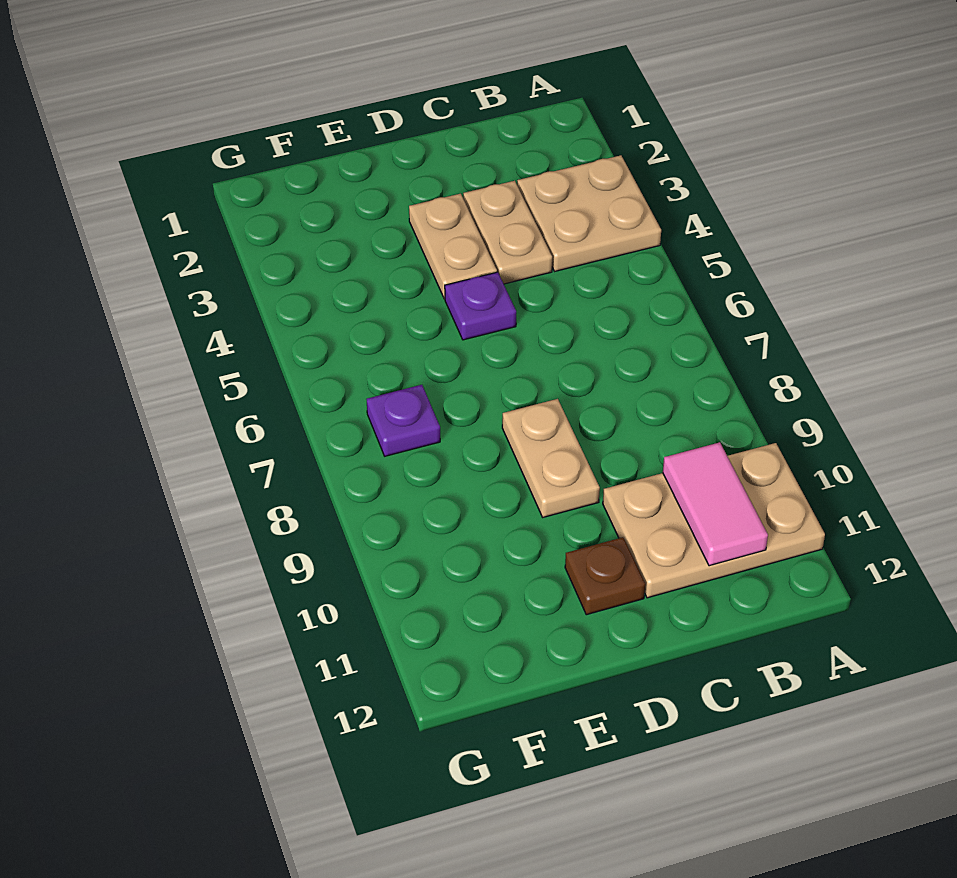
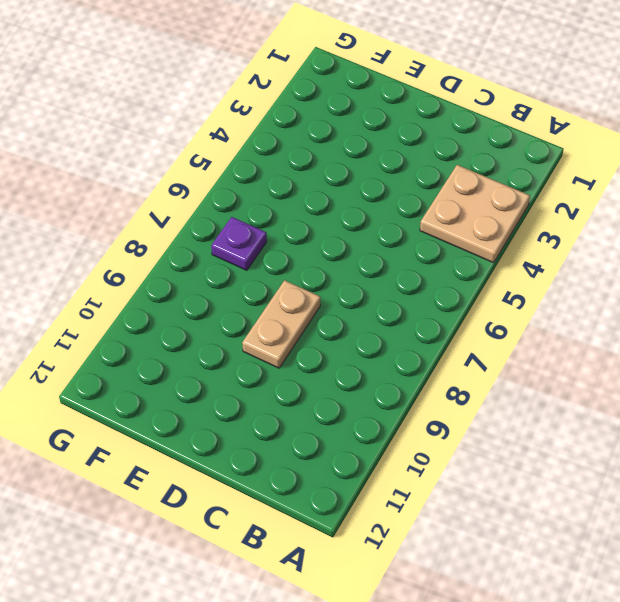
none -> tan plate A10:C11 level 1
none -> tan plate C3:C4 level 1

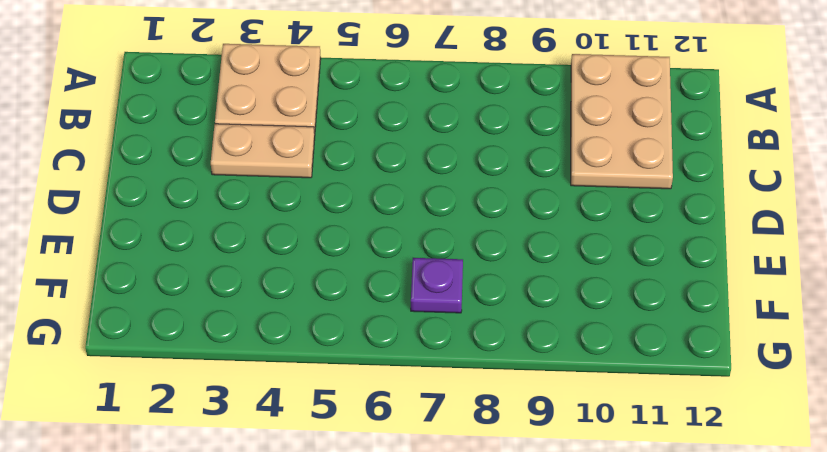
none -> tan plate D3:D4 level 1
none -> purple plate D5 level 1

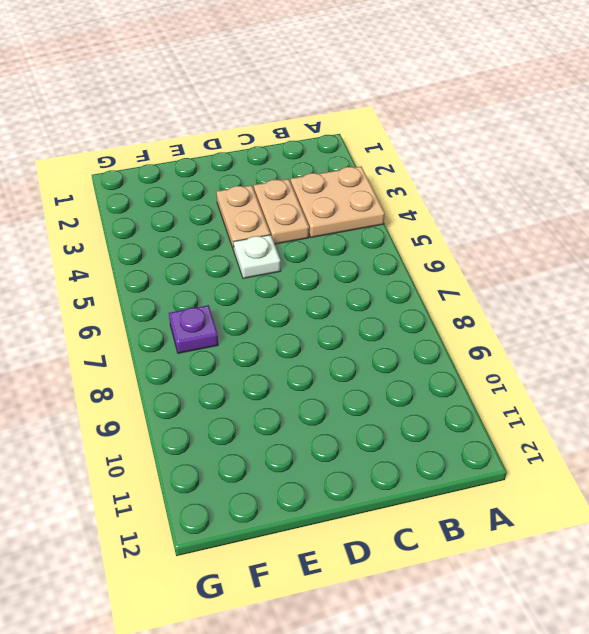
white plate D5 level 1 -> purple plate D5 level 1
none -> tan plate A10:C11 level 1
none -> tan plate D8:D9 level 1

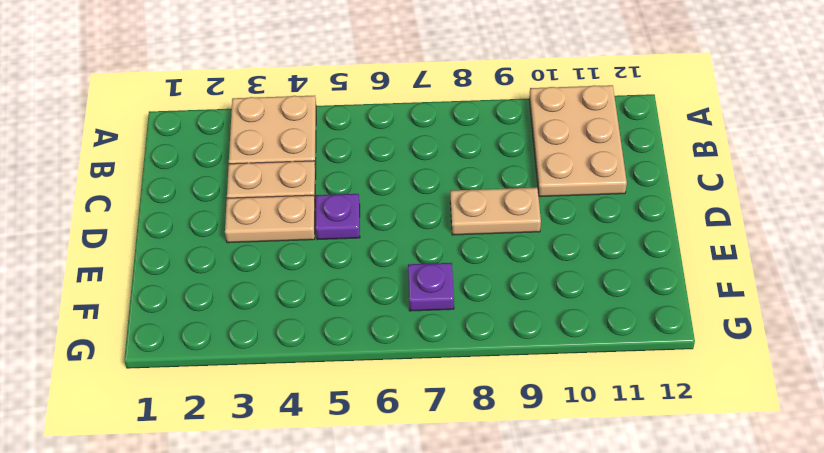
none -> brown plate D11 level 1
none -> pink tile B10:B11 level 2

